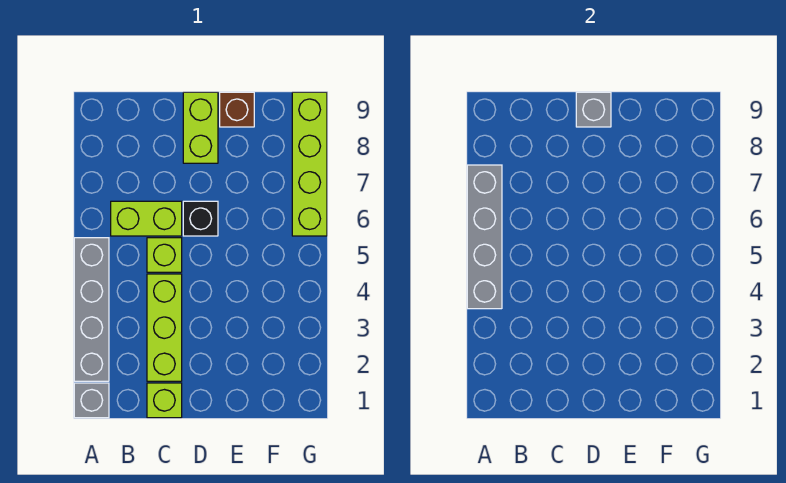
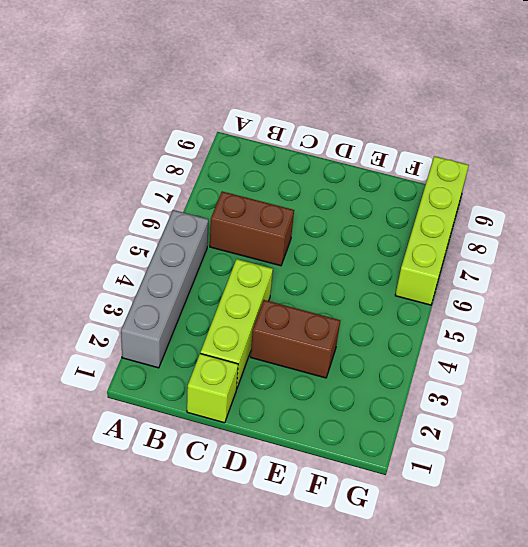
brown brick B6:C6 level 1 -> lime brick B6:C6 level 1
brown brick D3:E3 level 1 -> none
none -> grey brick A1 level 1
none -> lime brick C5 level 1
none -> black brick D6 level 1

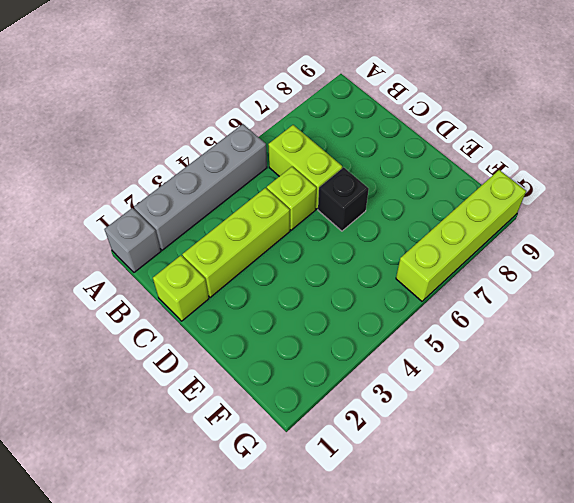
none -> lime brick D8:D9 level 1
none -> brown brick E9 level 1
none -> grey brick A4:A7 level 2

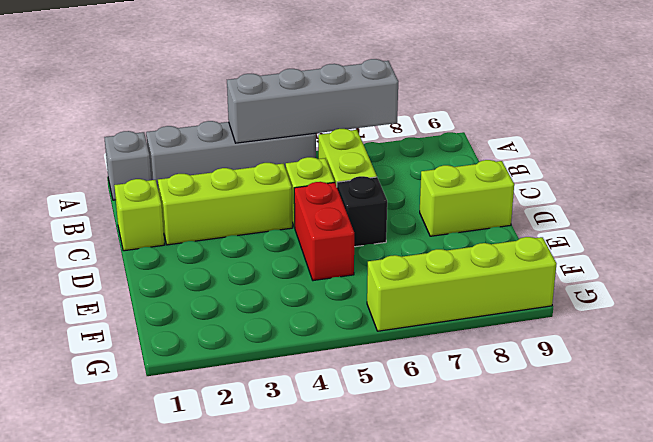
red brick D5:E5 level 1 -> none
none -> brown brick E9 level 1
none -> grey brick D9 level 2

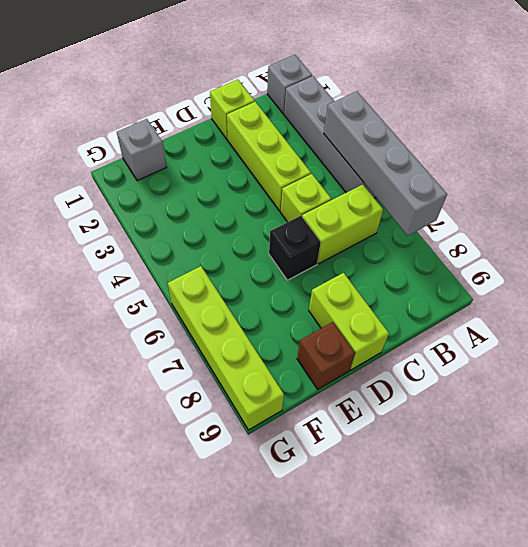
grey brick F1 level 1 -> grey brick D9 level 2

